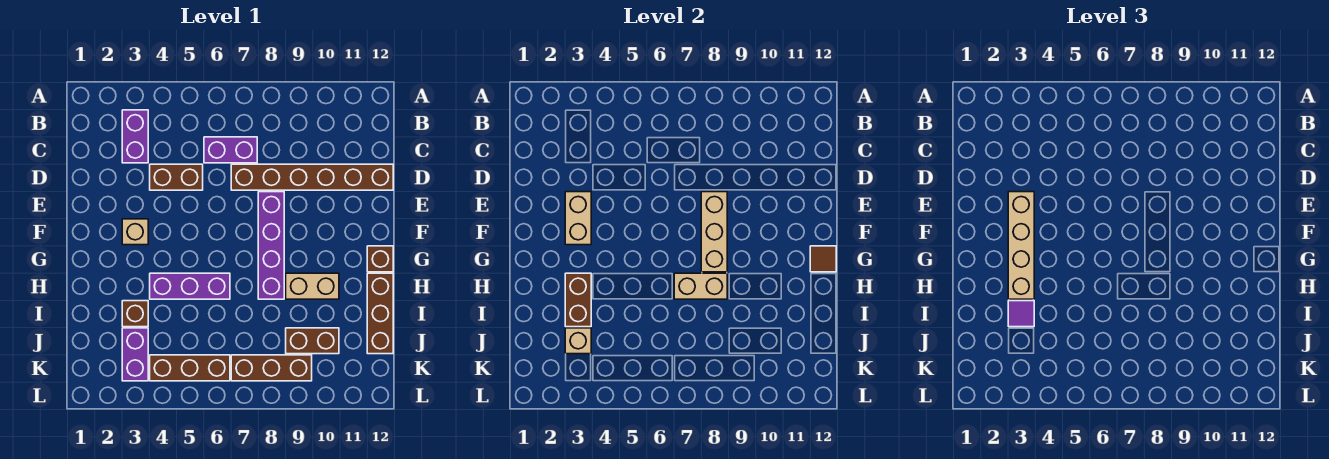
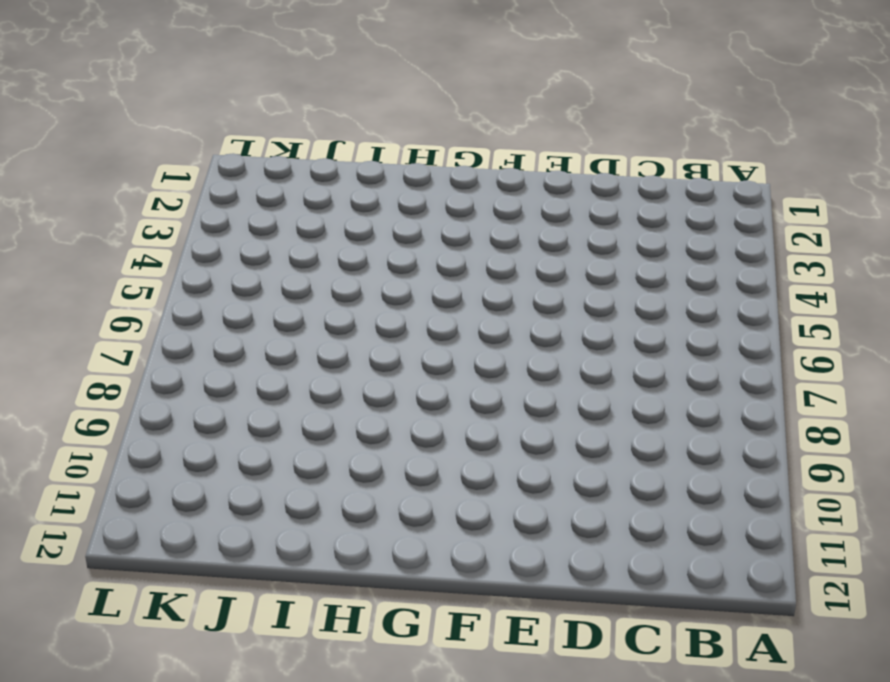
none -> purple brick B3:C3 level 1
none -> purple brick C6:C7 level 1
none -> brown brick D4:D5 level 1

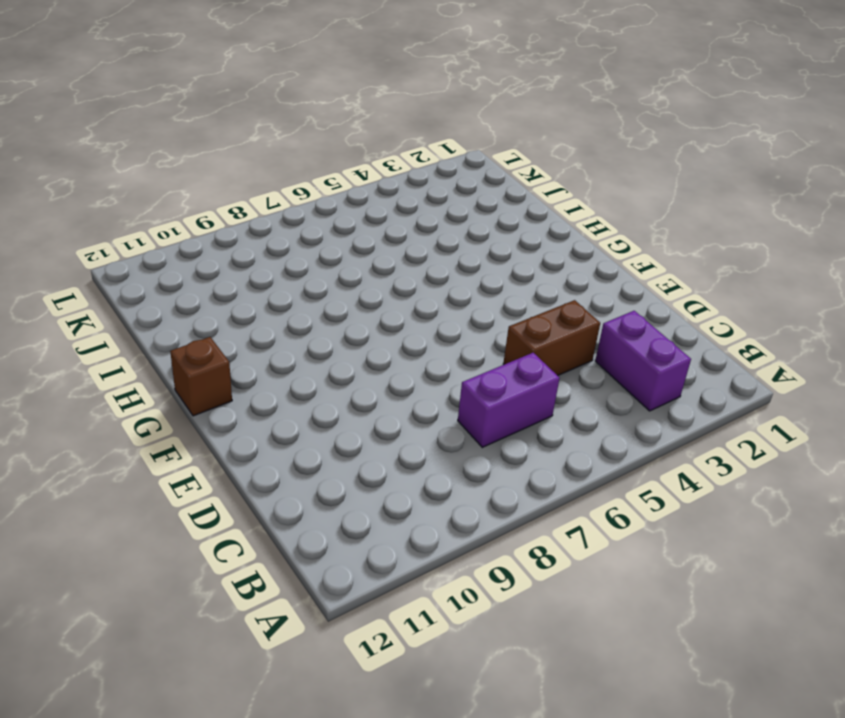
none -> brown brick D7:D12 level 1
none -> purple brick E8:H8 level 1
none -> tan brick F3 level 1

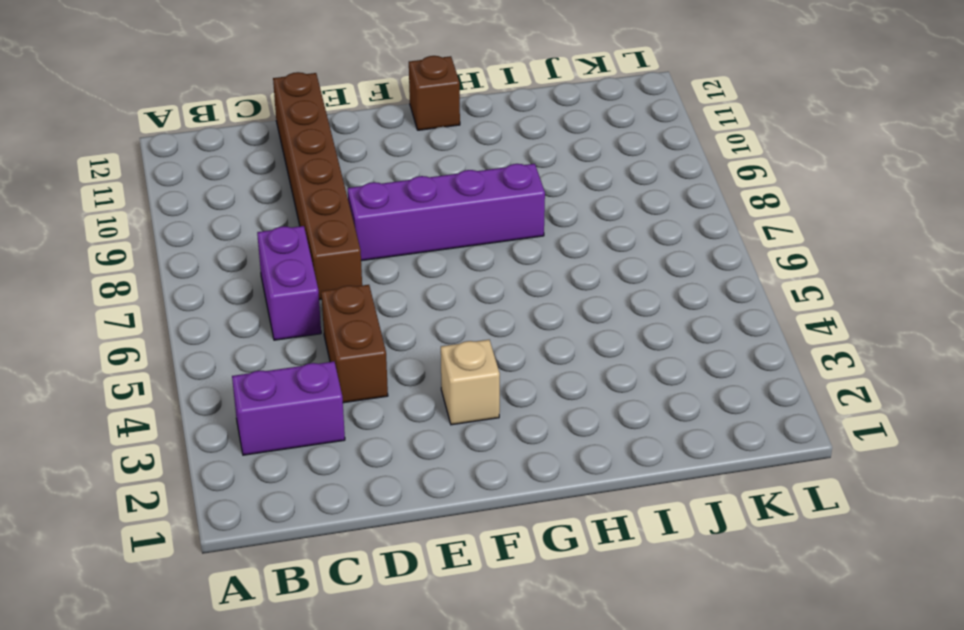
none -> purple brick H4:H6 level 1
none -> tan brick H9:H10 level 1
none -> brown brick H12:J12 level 1

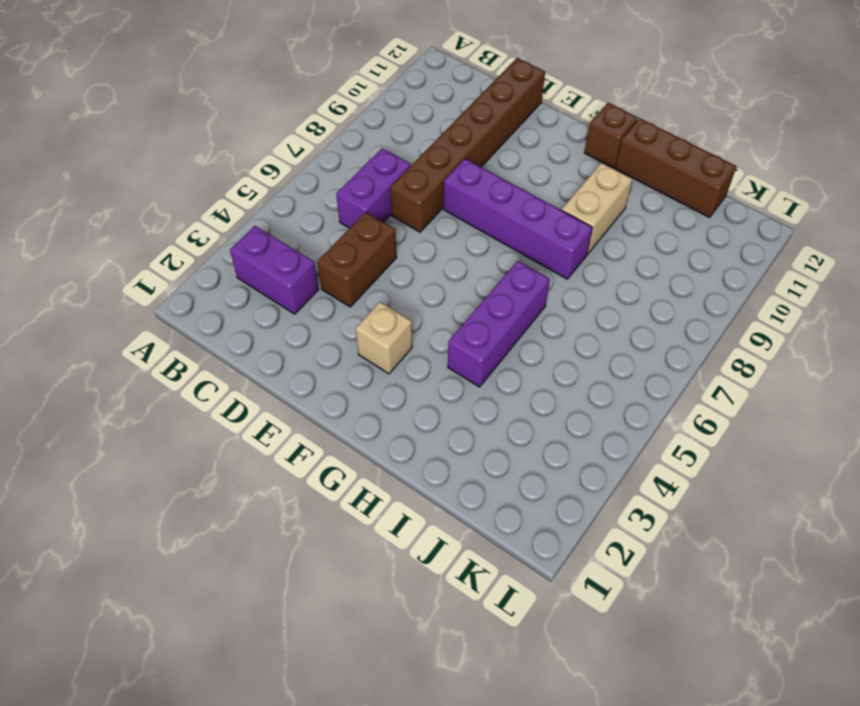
none -> brown brick I3 level 1
none -> purple brick J3:K3 level 1
none -> brown brick J9:J10 level 1

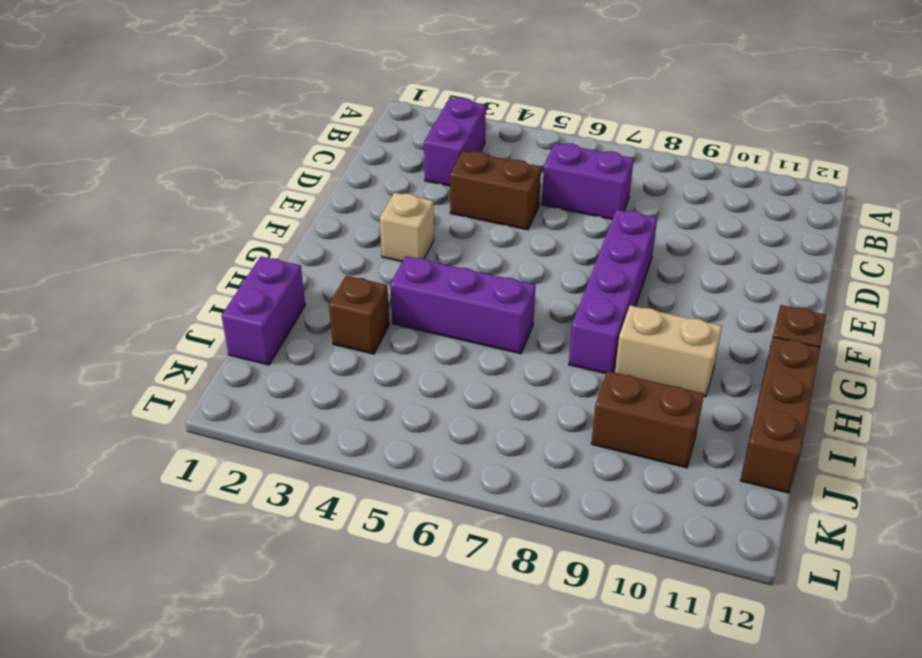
purple brick I1:J1 level 1 -> purple brick J3:K3 level 1
none -> brown brick D7:D12 level 1
none -> brown brick K4:K6 level 1
none -> brown brick K7:K9 level 1

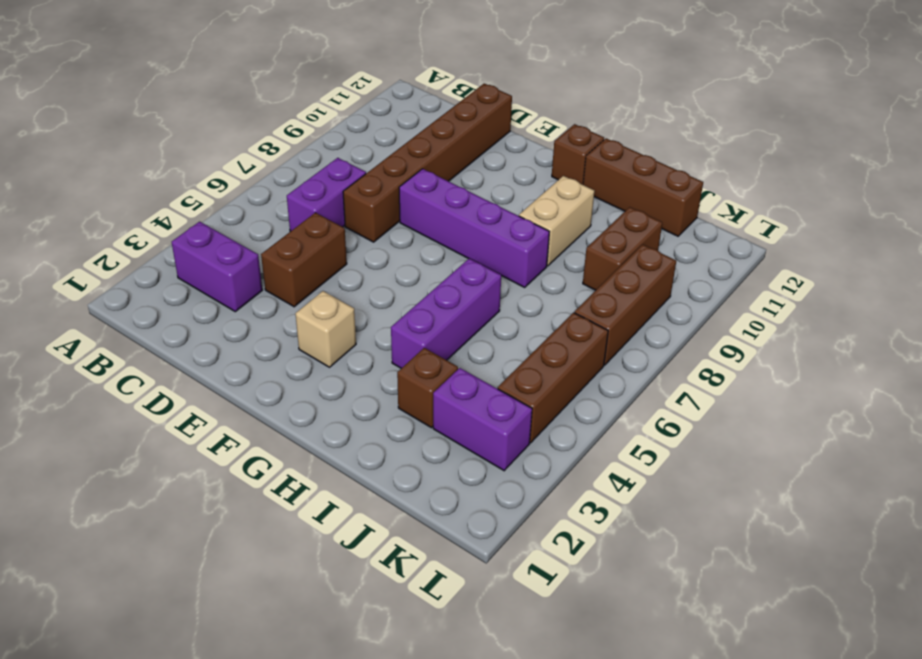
none -> tan brick E3:F3 level 2
none -> tan brick E8:G8 level 2
none -> brown tile G12 level 2

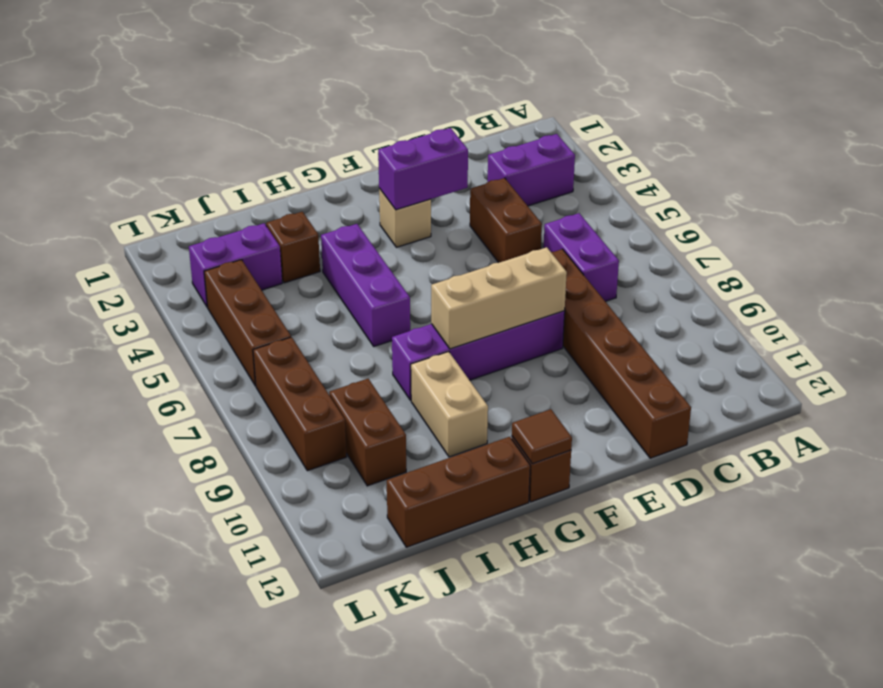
purple brick E3:F3 level 2 -> tan brick E3:F3 level 2
none -> brown brick H3:I3 level 2
none -> tan brick H7:H8 level 2
none -> tan brick J3 level 2

